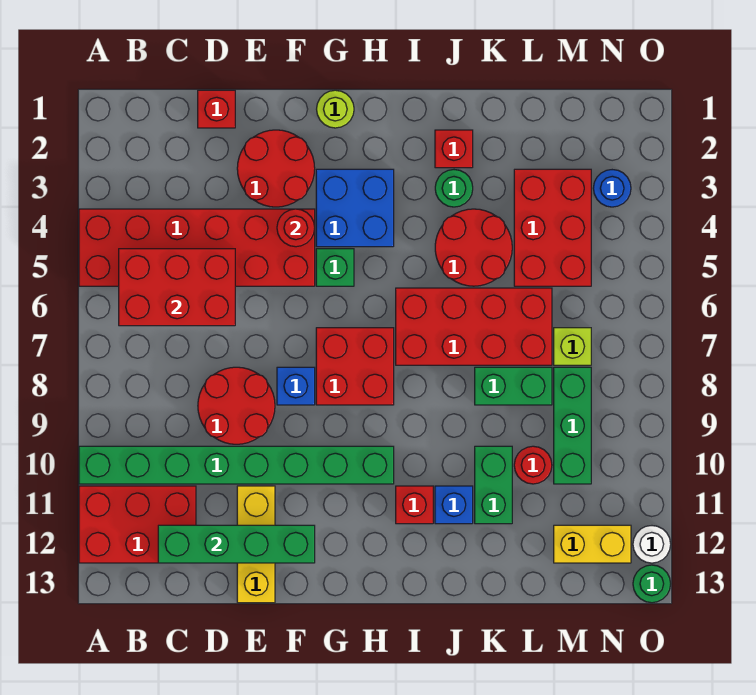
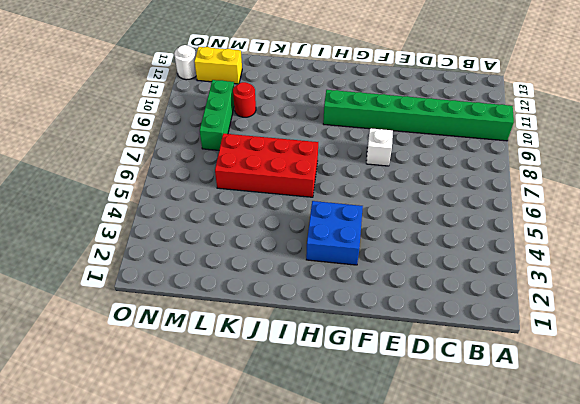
white brick F8 level 1 -> blue brick F8 level 1
none -> red brick A4:F5 level 1
none -> red brick A11:C12 level 1
none -> red brick D1 level 1
none -> red round brick D8:E9 level 1

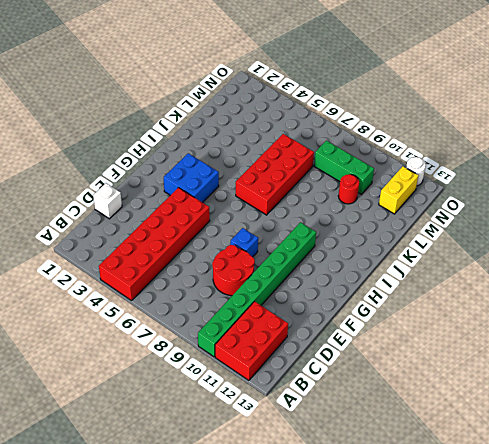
white brick D1 level 1 -> red brick D1 level 1
none -> red round brick E2:F3 level 1
none -> yellow brick E11:E13 level 1
none -> lime round brick G1 level 1
none -> green brick G5 level 1

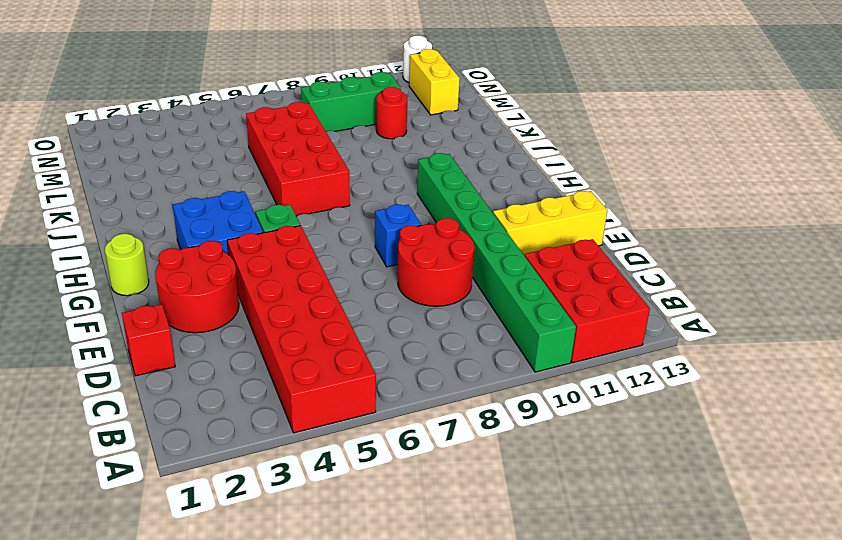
none -> red brick G7:H8 level 1
none -> red brick I11 level 1
none -> red brick J2 level 1
none -> green round brick J3 level 1

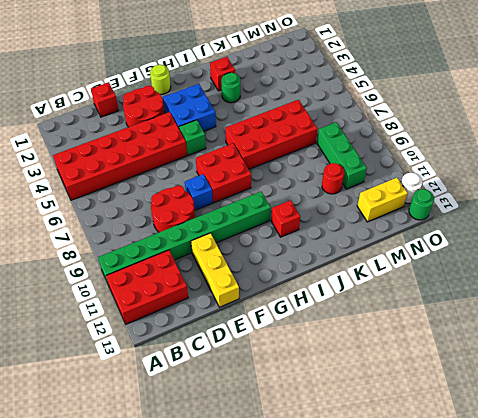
none -> red round brick J4:K5 level 1
none -> blue brick J11 level 1
none -> green brick K8:L8 level 1
none -> green brick K10:K11 level 1

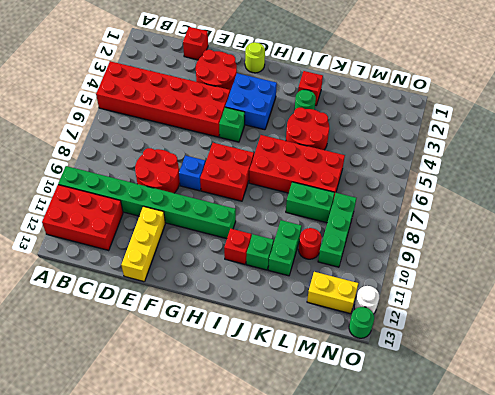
green brick J11 level 1 -> blue brick J11 level 1
none -> red brick L3:M5 level 1
none -> lime brick M7 level 1
none -> blue round brick N3 level 1
none -> red brick B5:D6 level 2

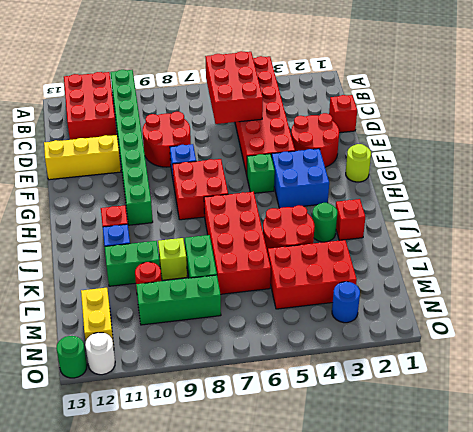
lime brick K9 level 1 -> lime brick M7 level 1
none -> green brick C12:F12 level 2
none -> red round brick F4 level 2

